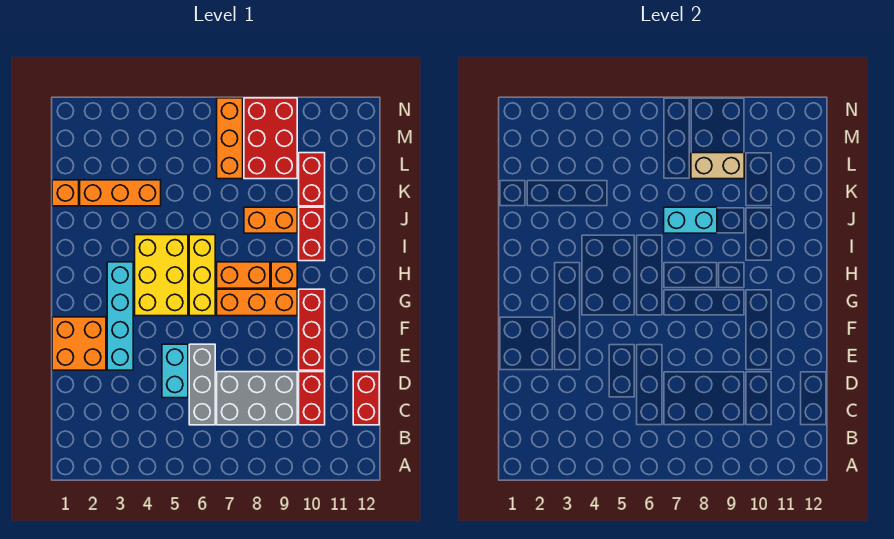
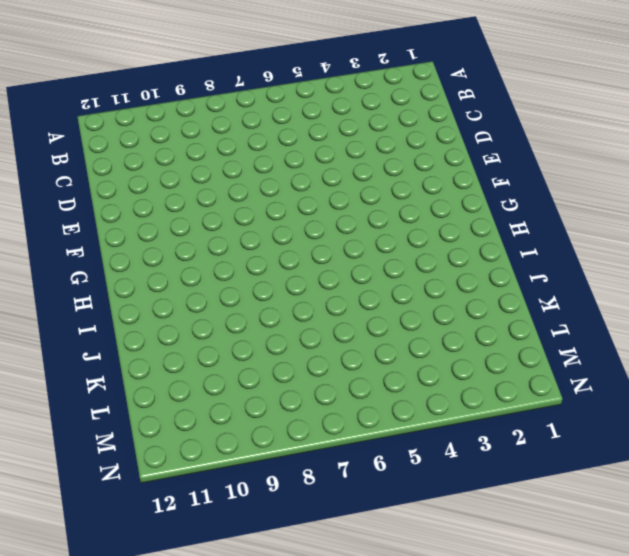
none -> grey brick C6:E6 level 1
none -> grey brick C7:D9 level 1
none -> red brick C10:D10 level 1

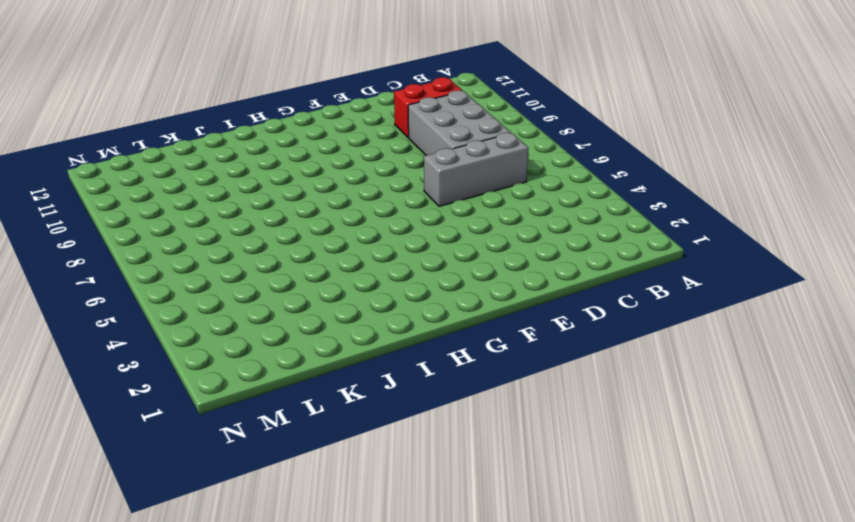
none -> red brick C12:D12 level 1
none -> cyan brick D5:E5 level 1
none -> orange brick E1:F2 level 1

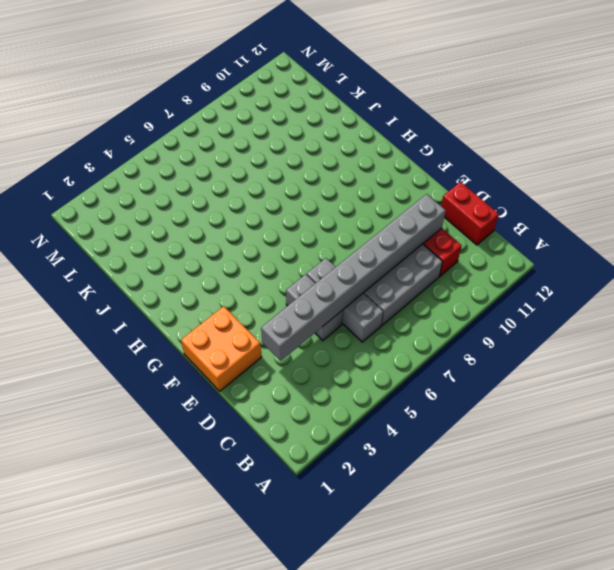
grey brick D3:D10 level 2 -> none
grey brick D5:E5 level 1 -> cyan brick D5:E5 level 1
none -> cyan brick E3:H3 level 1
none -> red brick E10:G10 level 1
none -> yellow brick G4:I5 level 1

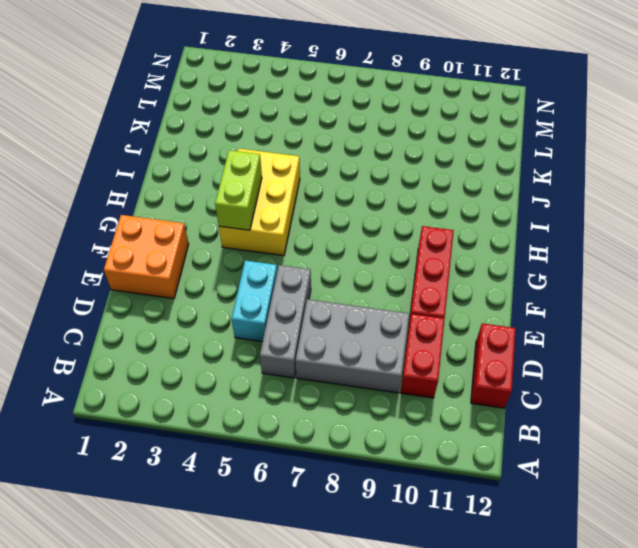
lime brick G4:H4 level 2 -> none
none -> cyan brick E3:H3 level 1
none -> yellow brick G6:I6 level 1
none -> orange brick G7:G9 level 1

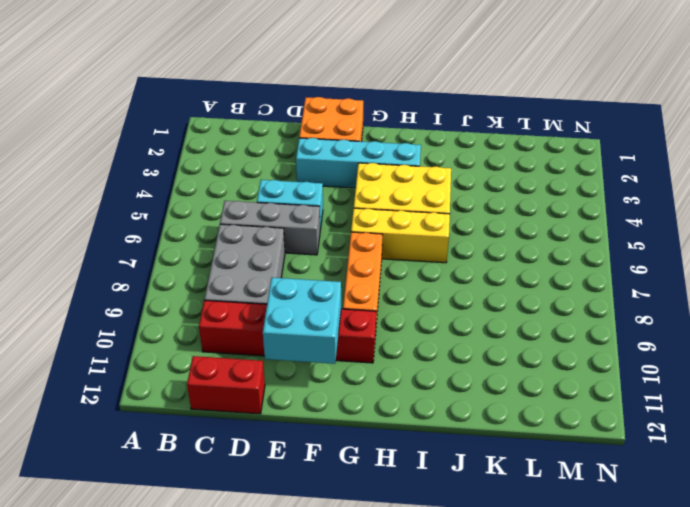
cyan brick E10:F11 level 2 -> none
none -> orange brick H7:H8 level 1
none -> orange brick H9 level 1
none -> red brick I10:J10 level 1

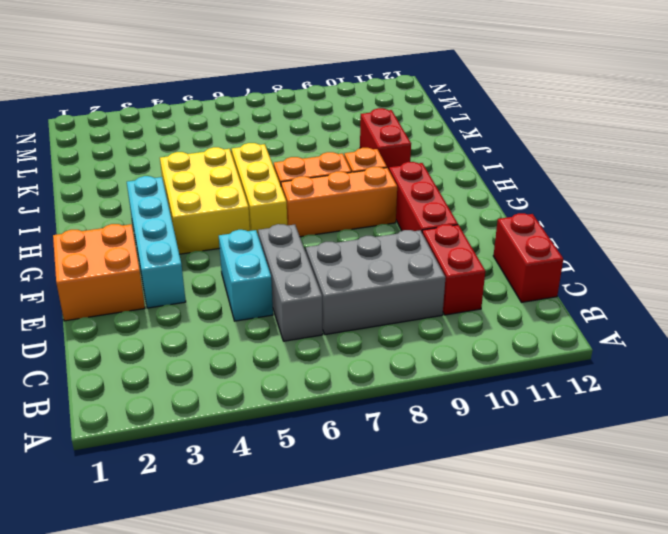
none -> orange brick J8:J9 level 1
none -> orange brick K1 level 1
none -> orange brick K2:K4 level 1

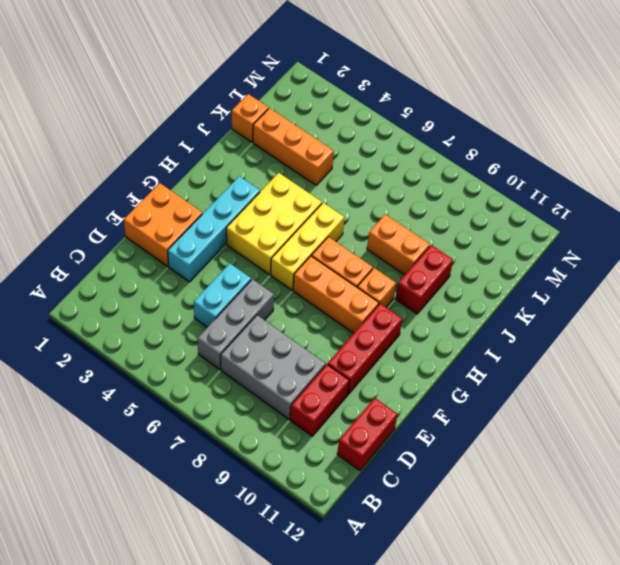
none -> red brick K10:L10 level 1
none -> orange brick L7:N7 level 1
none -> red brick L8:N9 level 1

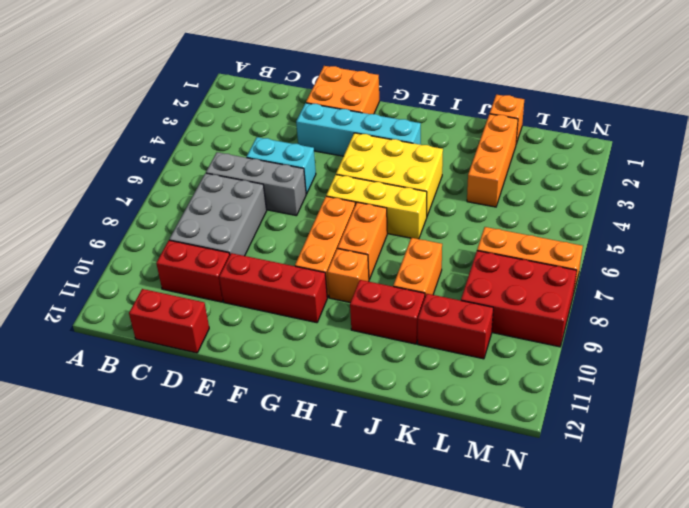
none -> cyan brick J7:J8 level 2
none -> tan brick L8:L9 level 2

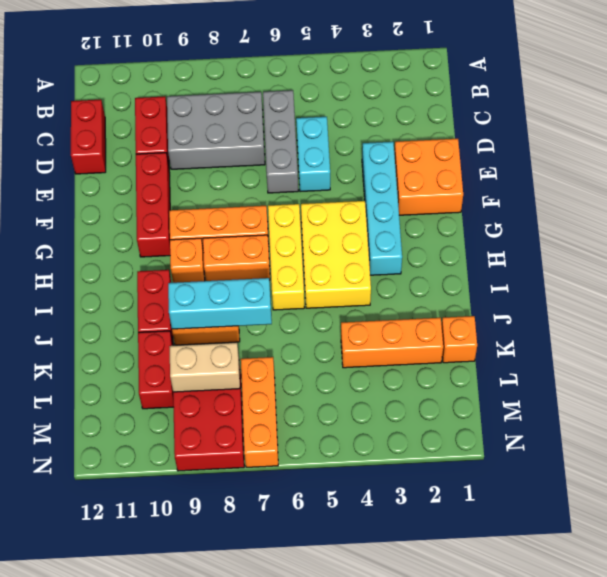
cyan brick J7:J9 level 2 -> cyan brick J7:J8 level 2

